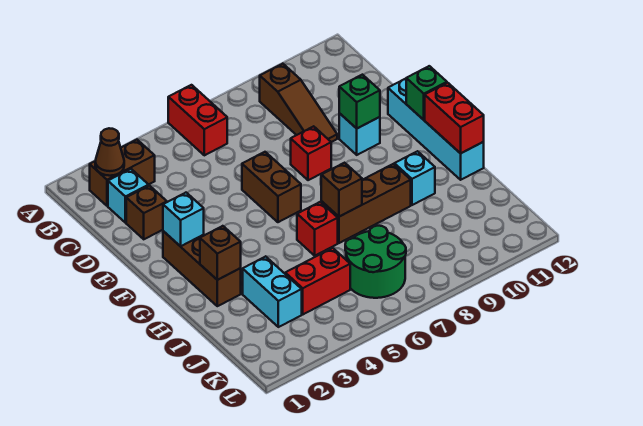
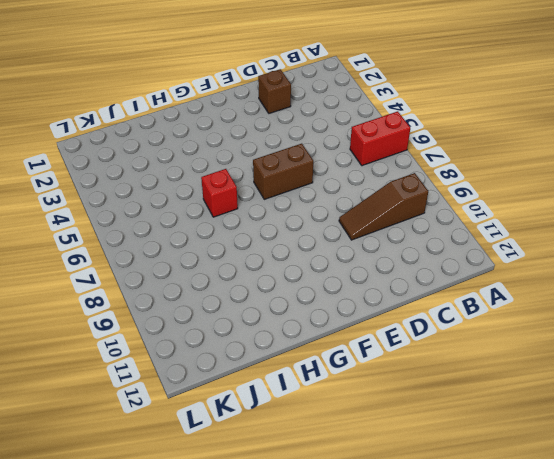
none -> brown brick B2:B3 level 1
none -> cyan brick C2 level 1
none -> red brick E8 level 1

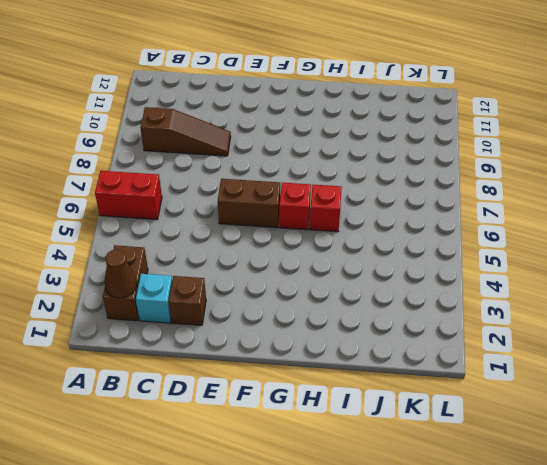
red brick G6 level 1 -> red brick E8 level 1
none -> cyan brick E10 level 1
none -> cyan brick E12:H12 level 1
none -> brown brick F2:H2 level 1

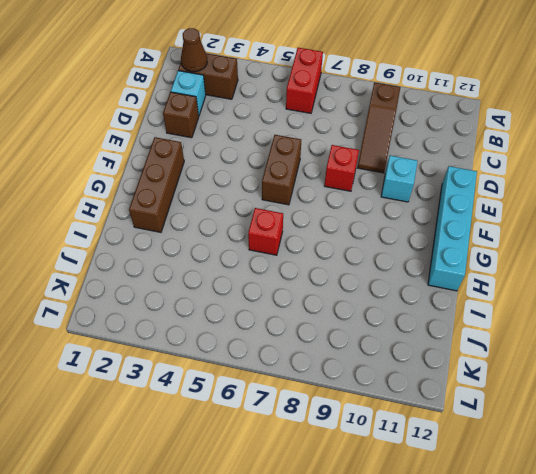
none -> brown brick H7:H9 level 1
none -> cyan brick H10 level 1
none -> cyan brick I3:J3 level 1

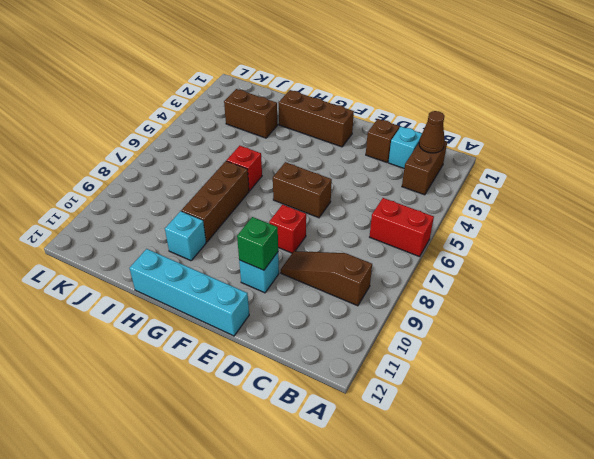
brown brick I3:J3 level 1 -> cyan brick I3:J3 level 1
none -> red brick J4:J5 level 1
none -> green round brick J6:K7 level 1
none -> cyan brick F2 level 2

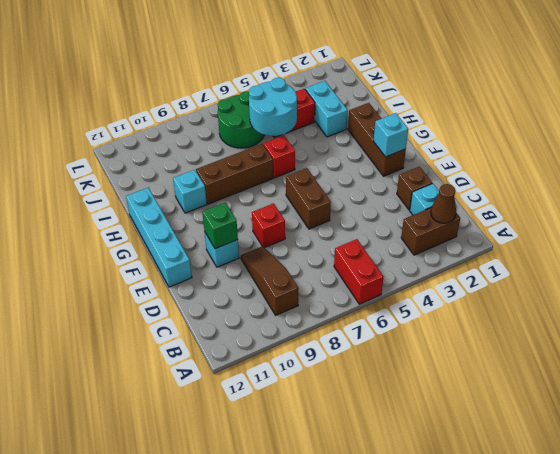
cyan round brick I5:J6 level 2 -> none
none -> green brick F12 level 2
none -> red brick G12:H12 level 2
none -> brown brick H2 level 2

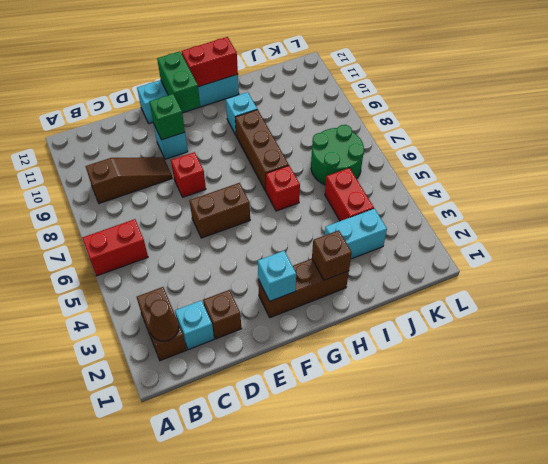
green brick F11:F12 level 2 -> green brick F12 level 2
none -> brown brick H7 level 2

